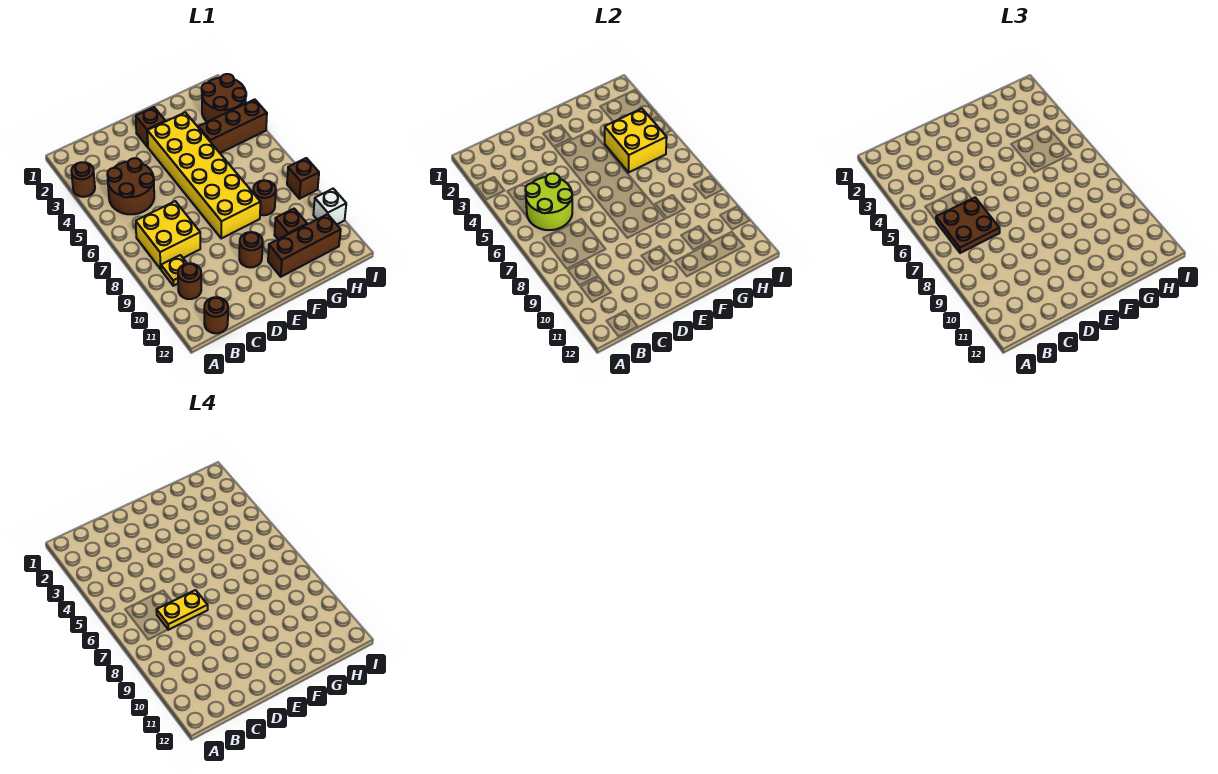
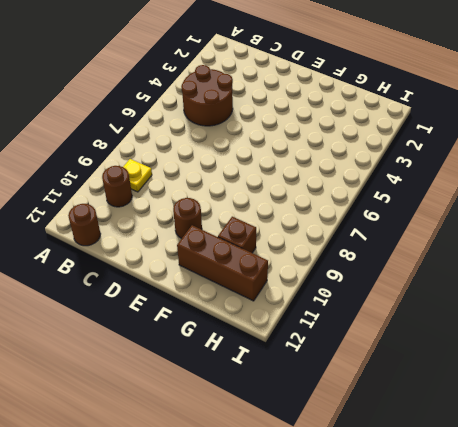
none -> brown round brick A3 level 1
none -> yellow brick B7:C8 level 1
none -> brown brick E2 level 1

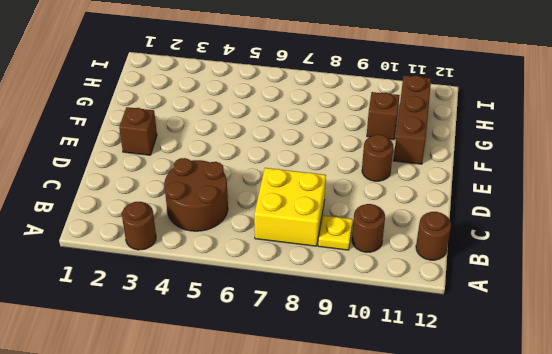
none -> yellow brick E3:F8 level 1
none -> brown brick G4:I4 level 1
none -> brown round brick G8 level 1

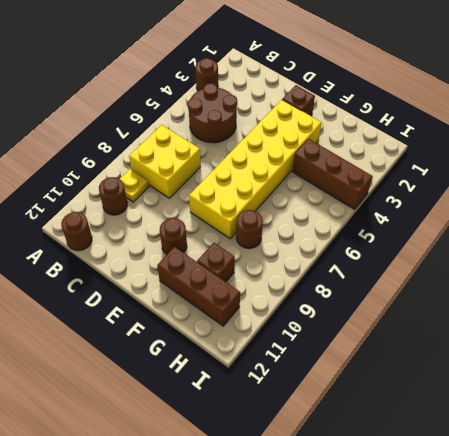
none -> brown round brick H2:I3 level 1
none -> brown brick I8 level 1
none -> white brick I10 level 1

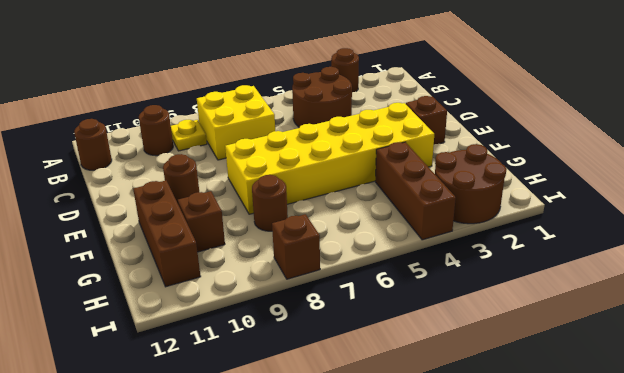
none -> white brick I10 level 1
none -> lime round brick B5:C6 level 2
none -> yellow brick G4:H5 level 2

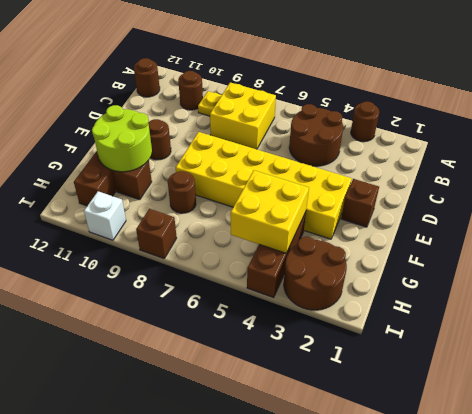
lime round brick F10:G11 level 2 -> lime round brick B5:C6 level 2
none -> brown plate B6:C7 level 3
none -> yellow plate C7:D7 level 4

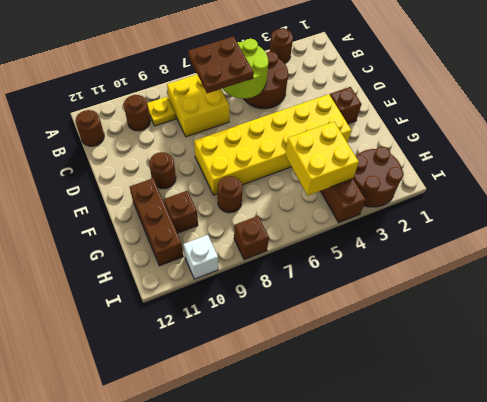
none -> yellow plate C7:D7 level 4

